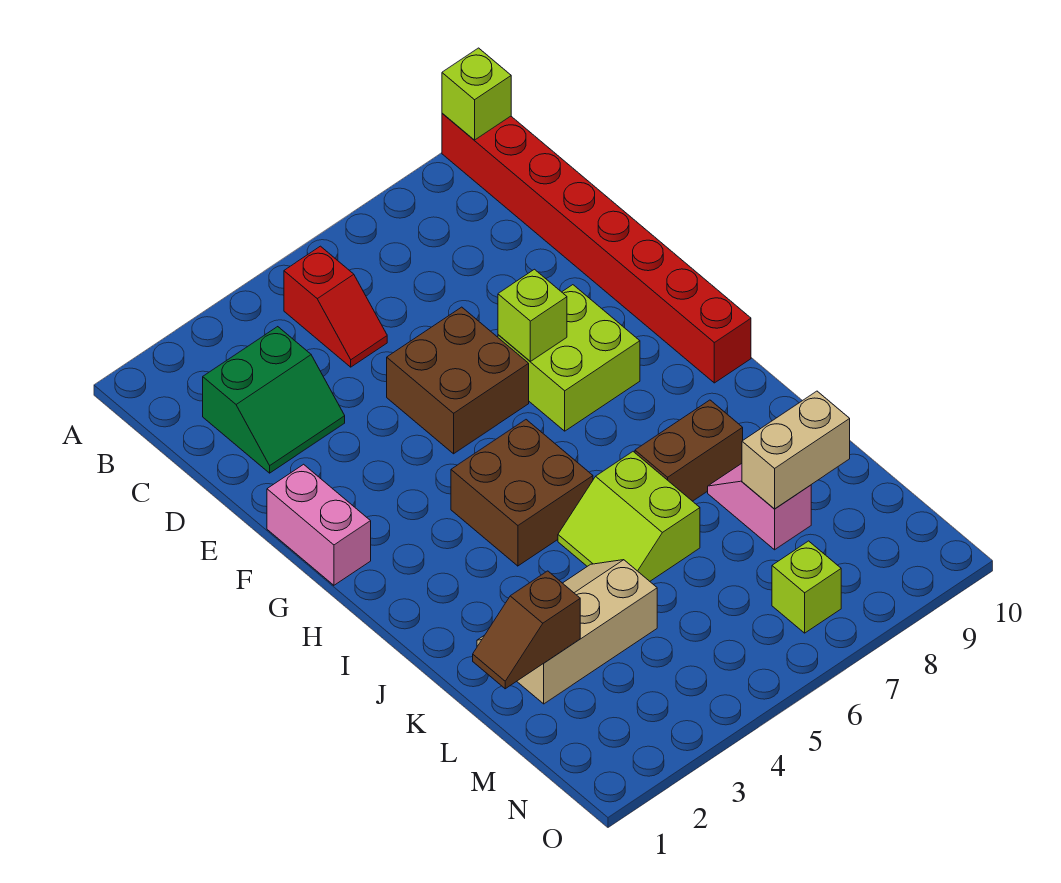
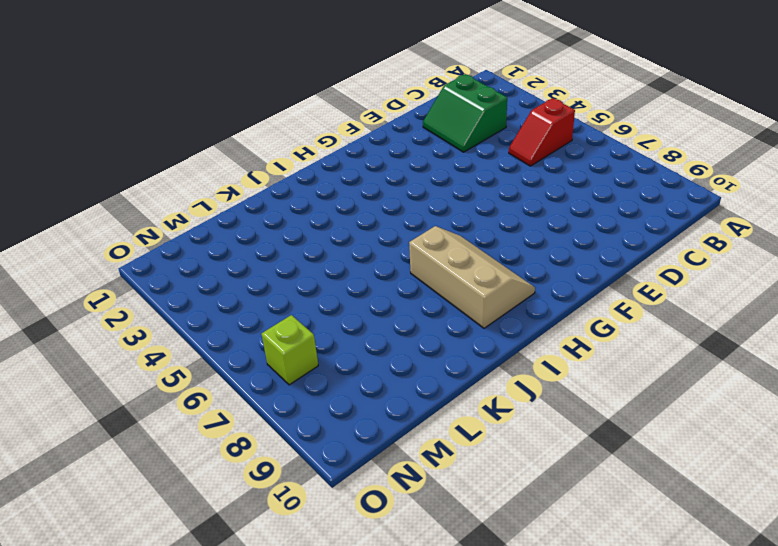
tan slope H7:I9 level 1 top I -> tan slope K2:L4 level 1 top L
none -> red brick A10:H10 level 1
none -> brown brick E5:F6 level 1
none -> pink brick F1:G1 level 1

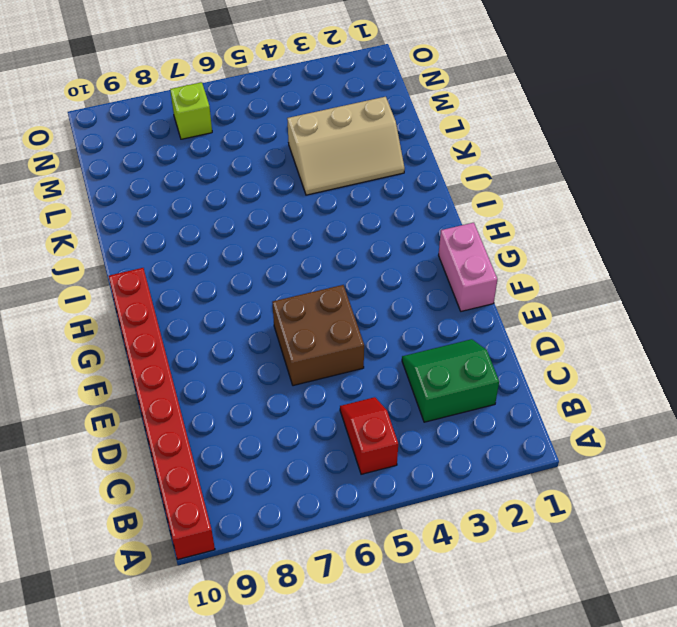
none -> lime brick F7:G8 level 1
none -> brown brick H4:I5 level 1
none -> lime slope J5:K6 level 1 top 6

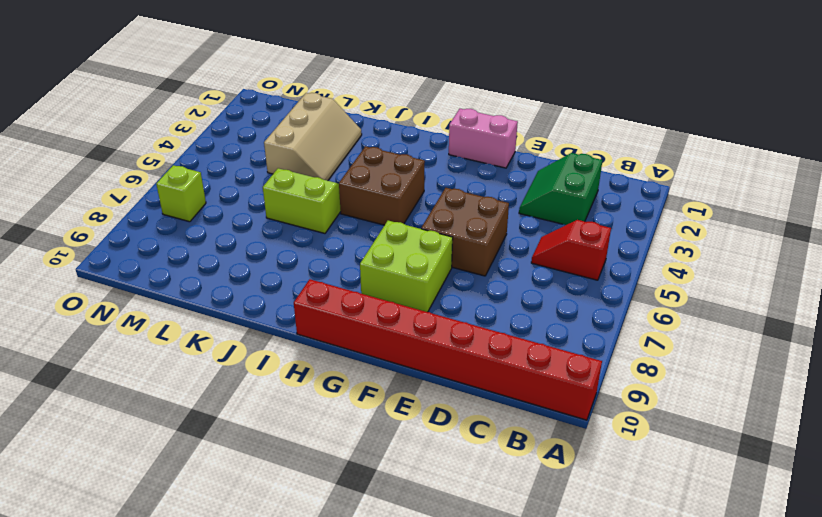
none -> brown brick J7:J8 level 1
none -> pink slope K8:L8 level 1 top L
none -> lime brick A10 level 2

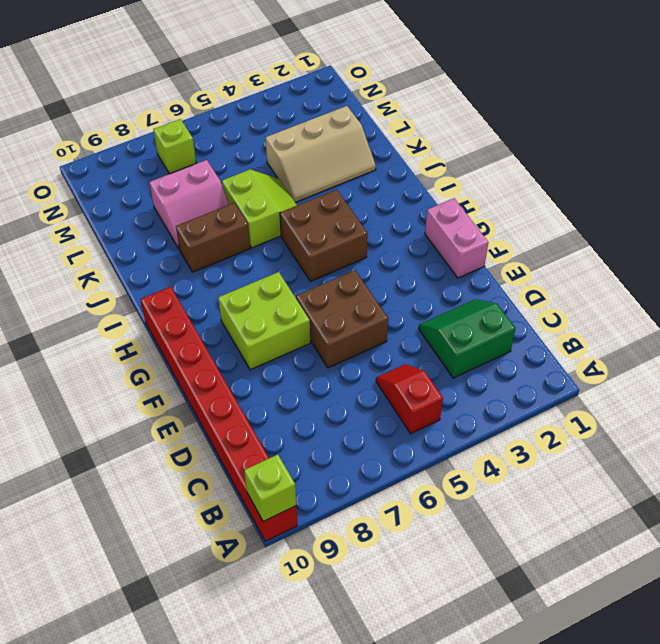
pink slope K7:L8 level 1 top L -> pink slope K8:L8 level 1 top L
none -> lime brick F7 level 2
none -> brown slope L1:L2 level 2 top 2
none -> tan brick L8:L9 level 2

